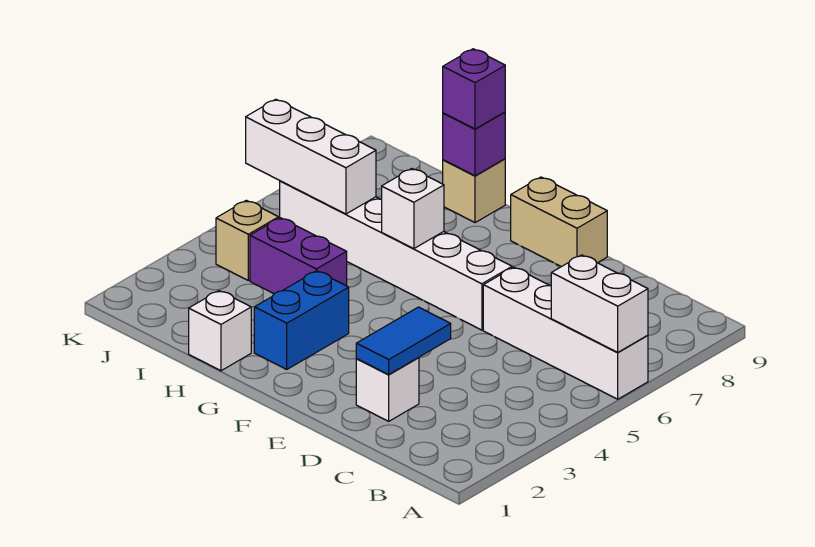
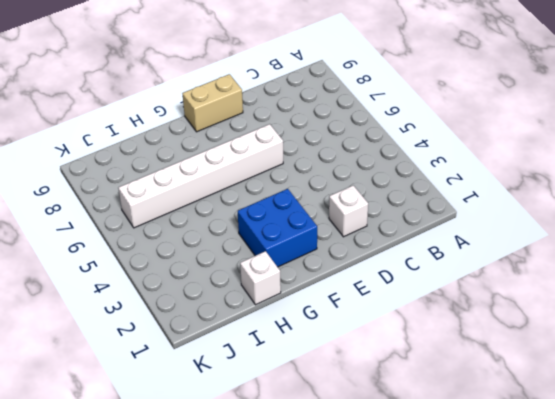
blue brick F2:G3 level 1 -> blue brick G2:G3 level 1
none -> white brick A6:D6 level 1
none -> purple brick H4:I4 level 1
none -> tan brick H9 level 1

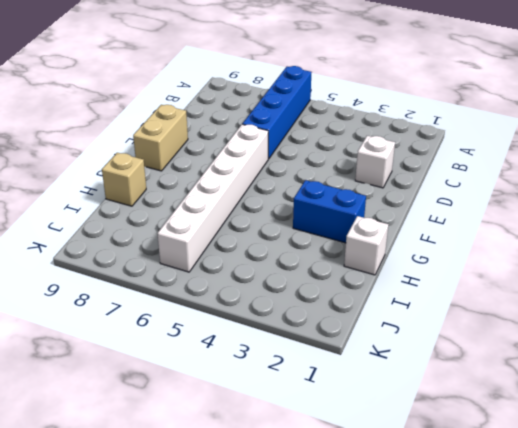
blue brick A6:D6 level 1 -> white brick A6:D6 level 1
none -> purple brick H4:I4 level 1
none -> tan brick J4 level 1
none -> white brick A6:B6 level 2

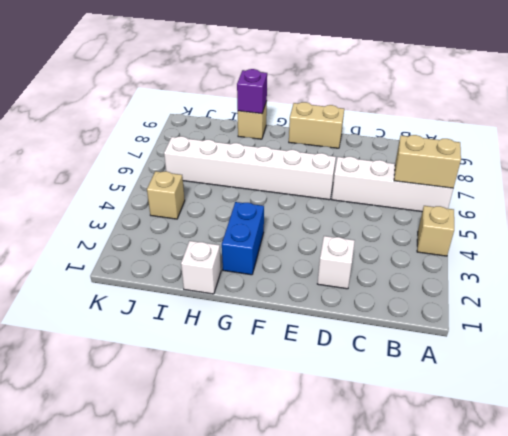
tan brick A4 level 1 -> none
tan brick A6:B6 level 2 -> white brick A6:B6 level 2
none -> purple brick H4:I4 level 1
none -> blue tile D2:D3 level 2
none -> white brick G6 level 2

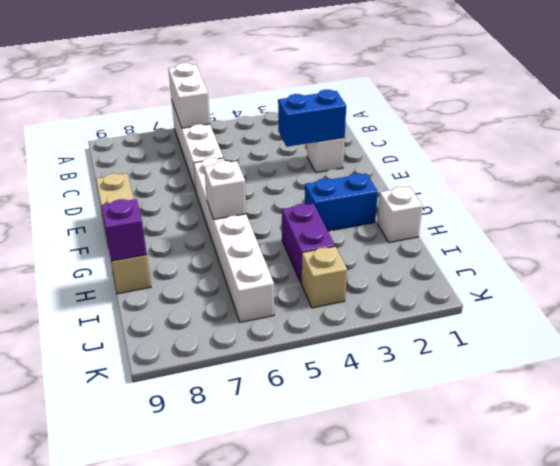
blue brick D2:D3 level 2 -> blue tile D2:D3 level 2
none -> white brick I6:K6 level 2
none -> purple brick H9 level 3

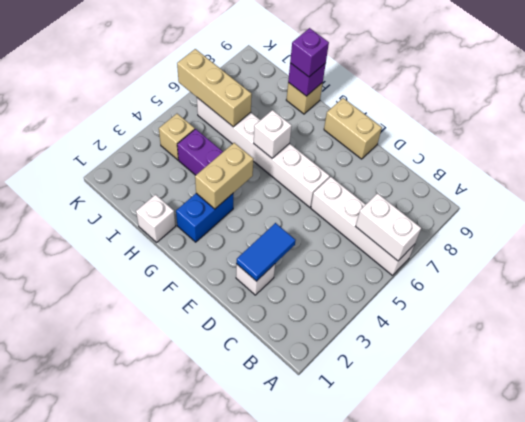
tan brick G3:G4 level 2 -> none
tan brick I6:K6 level 2 -> white brick I6:K6 level 2

